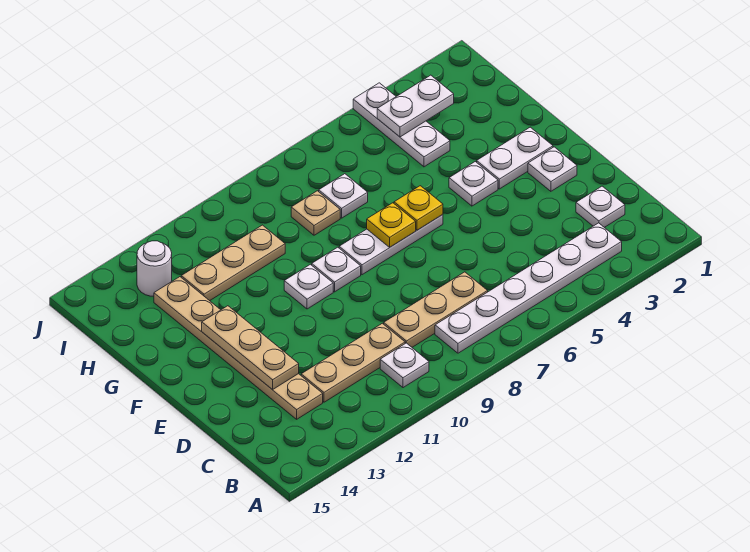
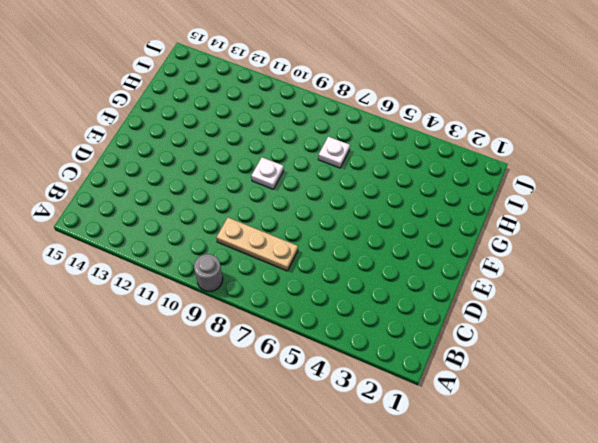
grey round brick A9 level 1 -> none
none -> white plate B3:B8 level 1
none -> white plate B10 level 1
none -> white plate C2 level 1

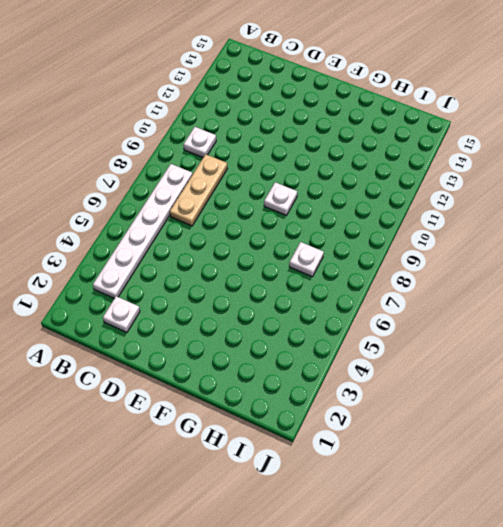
none -> tan plate C10:C12 level 1
none -> tan plate C13:H13 level 1
none -> white plate E2 level 1

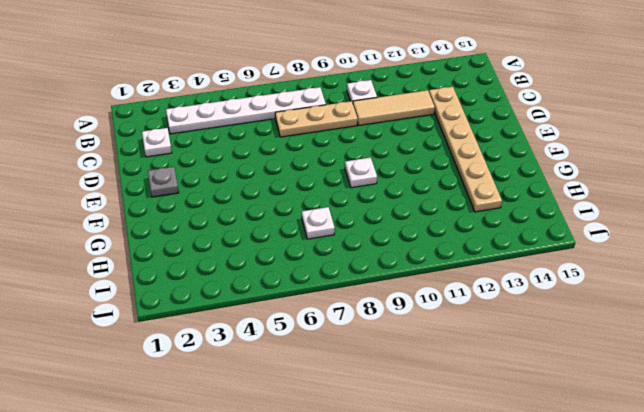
tan tile C10:C12 level 1 -> tan plate C10:C12 level 1
grey plate E2 level 1 -> white plate E2 level 1
none -> white plate F2:F3 level 1
none -> white plate F4 level 1
none -> white plate F6:F8 level 1

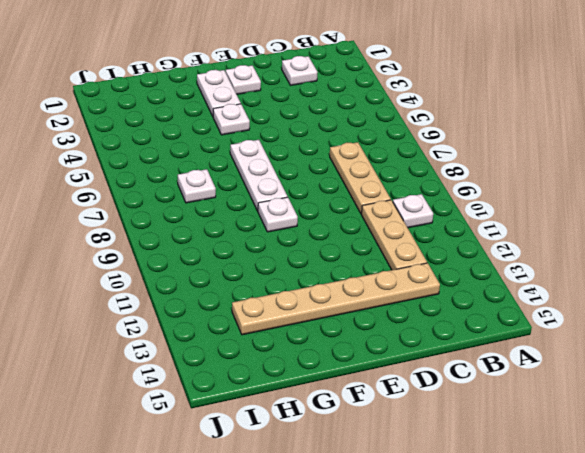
none -> white plate B3:B8 level 1
none -> white plate F10 level 1
none -> white plate H4:J4 level 1

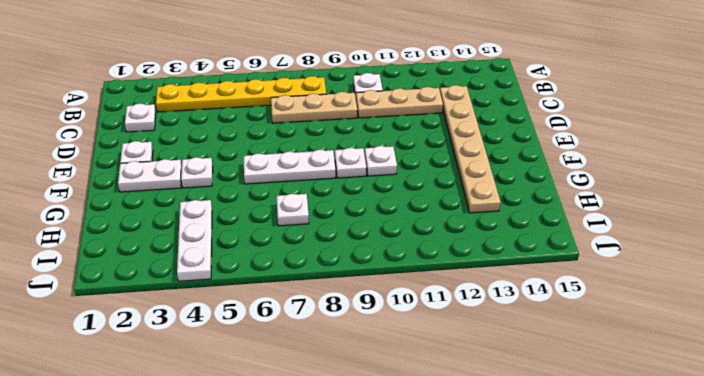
yellow plate B3:B8 level 1 -> white plate B3:B8 level 1
none -> tan plate H8 level 1
none -> tan plate H10:H12 level 1
none -> white round brick I13 level 1

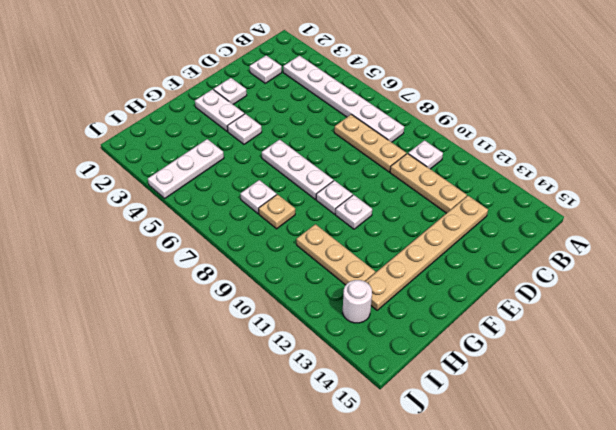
none -> tan plate D13:F13 level 2
none -> yellow plate F6 level 2
none -> yellow plate F7 level 2

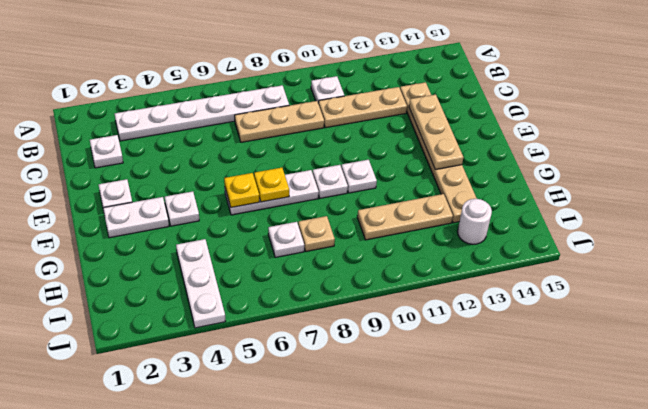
none -> white plate I3:I4 level 2

